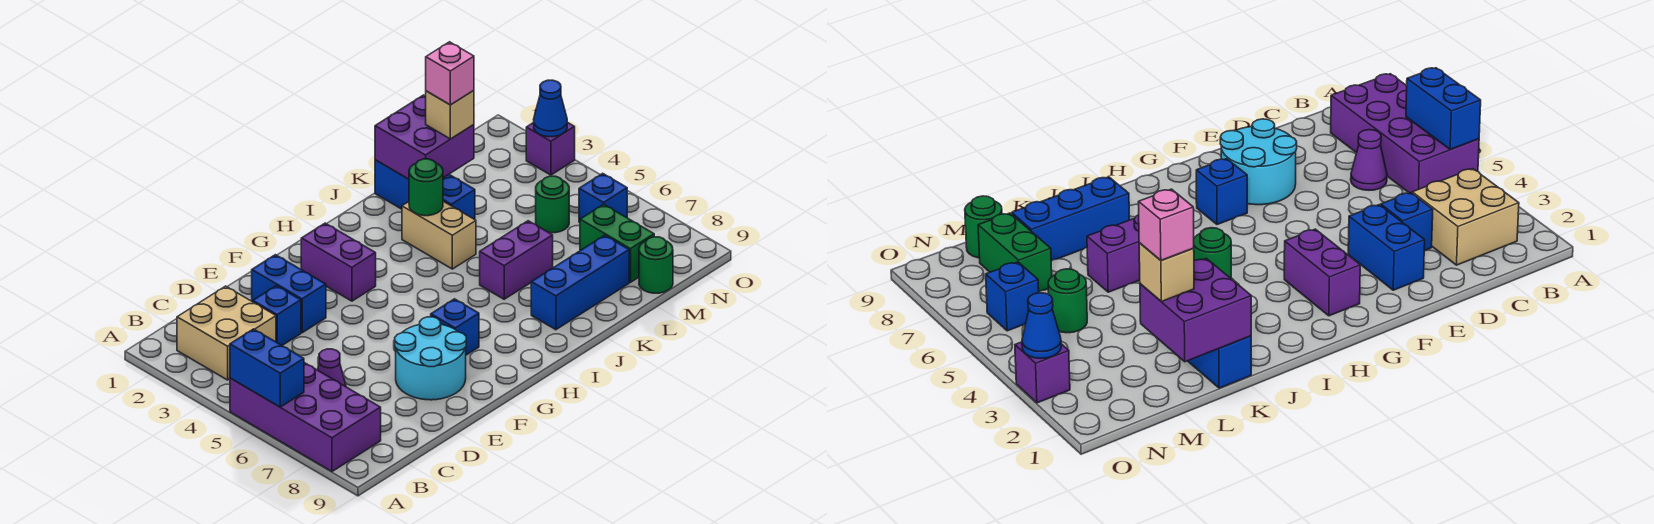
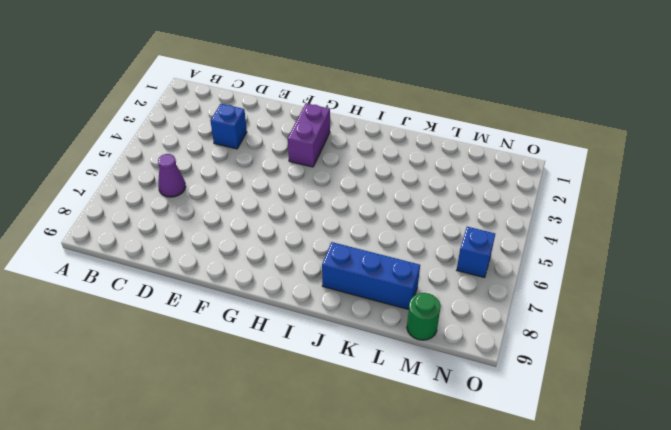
none -> purple brick A5:B8 level 1
none -> tan brick B2:C3 level 1
none -> blue brick E2:E3 level 1

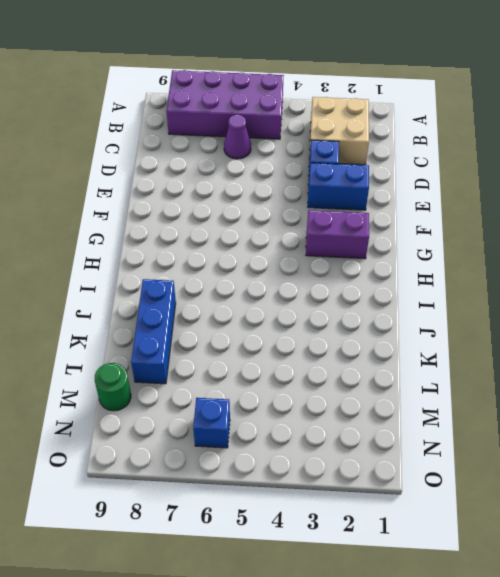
none -> cyan round brick E7:F8 level 1
none -> blue brick G7 level 1
none -> tan brick J3:J4 level 1

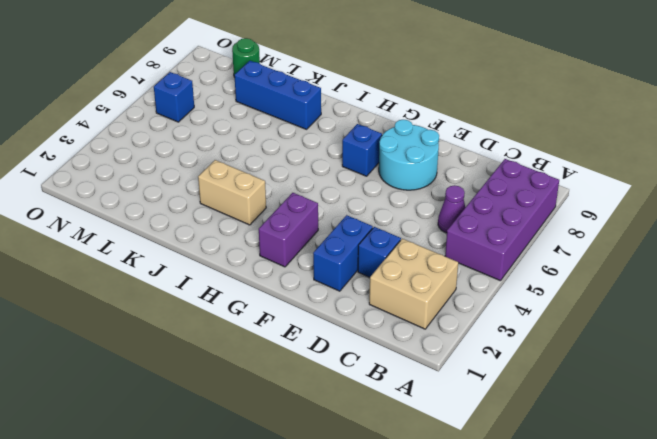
tan brick I3:J3 level 1 -> tan brick J3:J4 level 1
none -> purple brick J6:K6 level 1
none -> blue brick K1:K3 level 1
none -> green round brick M5 level 1

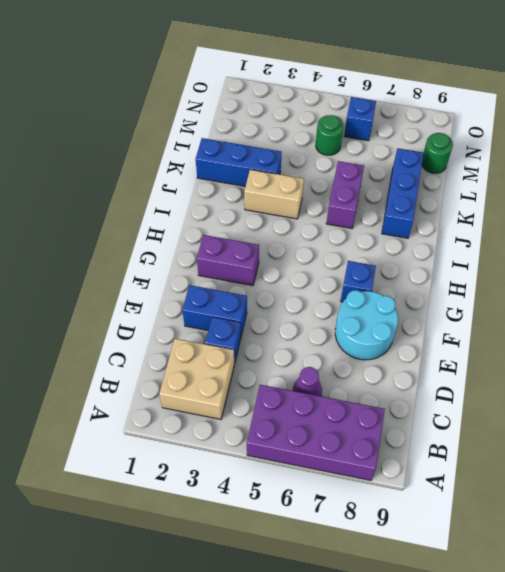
none -> green brick M7:M8 level 1
none -> purple brick O3 level 1
none -> blue brick A5:A6 level 2

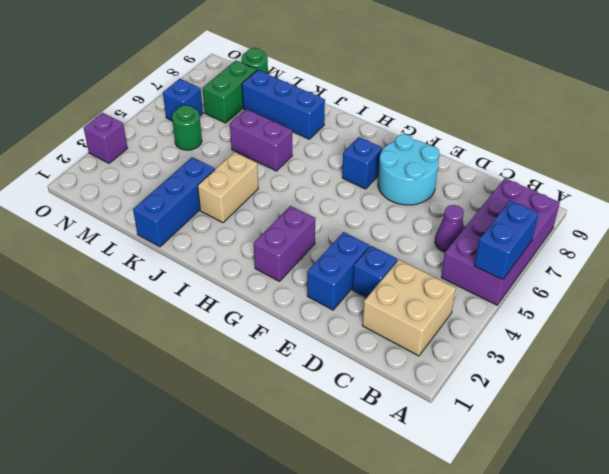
none -> green round brick J3 level 2
none -> purple brick K1:L2 level 2
none -> blue cone O3 level 2

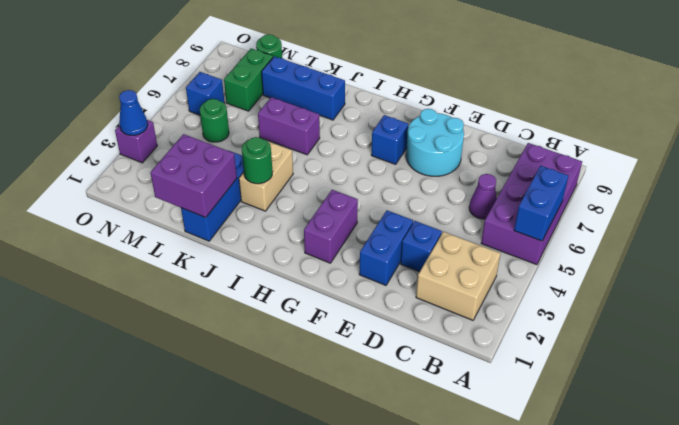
none -> tan brick L2 level 3
none -> pink brick L2 level 4

